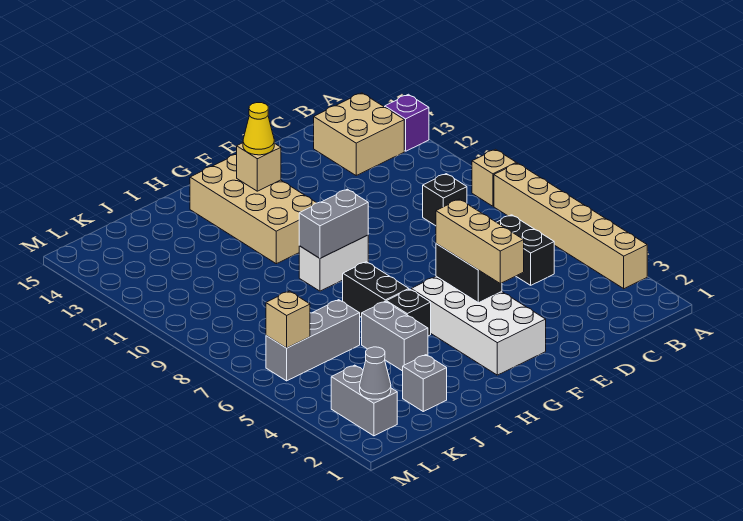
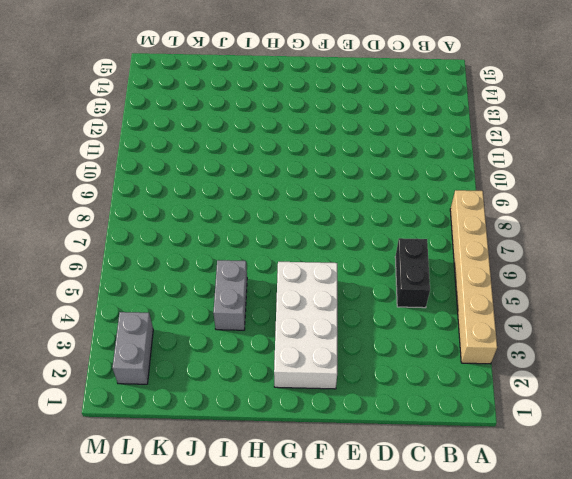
none -> tan brick A9 level 1
none -> purple brick A13 level 1
none -> tan brick B13:C14 level 1

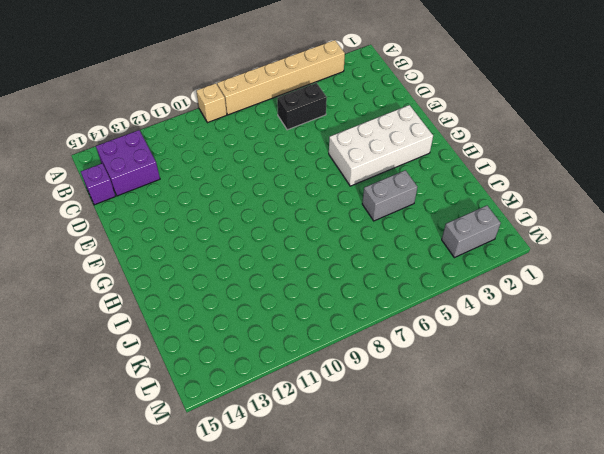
purple brick B13:C14 level 1 -> tan brick B13:C14 level 1
purple brick C15 level 1 -> purple brick A13 level 1
none -> black brick C9 level 1
none -> white brick G9:H9 level 1
none -> tan brick G11:H14 level 1

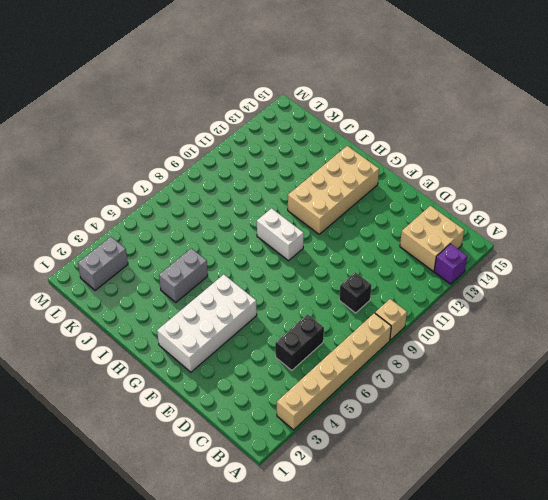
none -> black brick H5 level 1
none -> black brick H6:H7 level 1
none -> grey brick J2 level 1

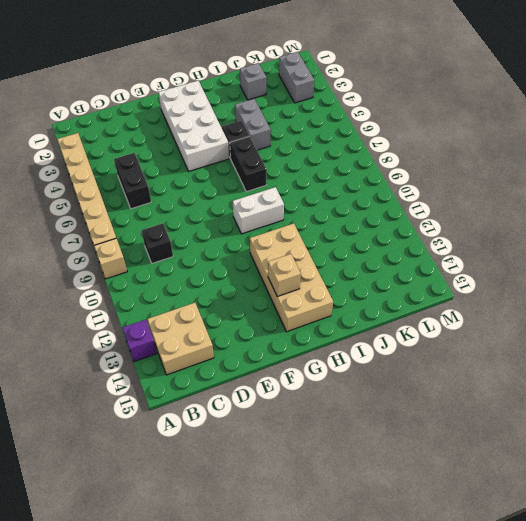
none -> grey brick J6:L6 level 1
none -> black brick F4:F5 level 2
none -> grey brick G9:H9 level 2

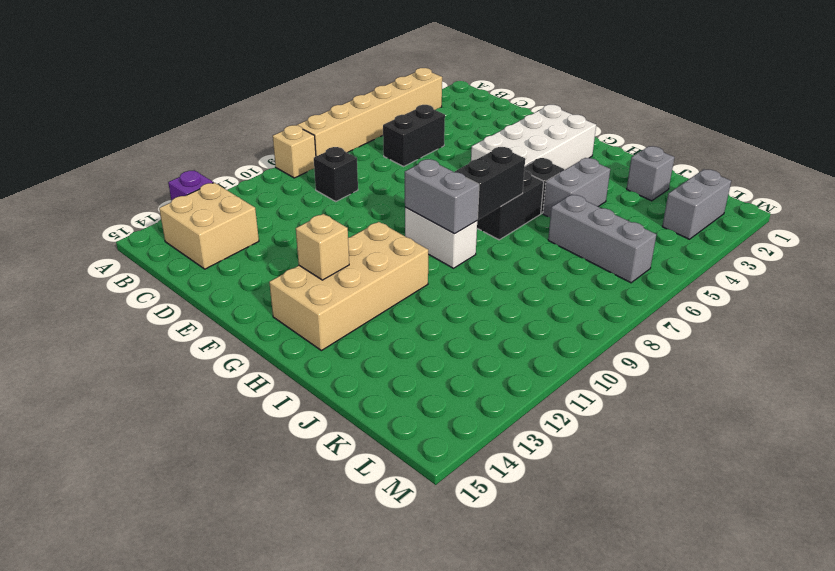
black brick H7:H8 level 2 -> black brick F4:F5 level 2
none -> grey cone L2 level 2
none -> tan brick L6 level 2
none -> tan brick F3:F5 level 3

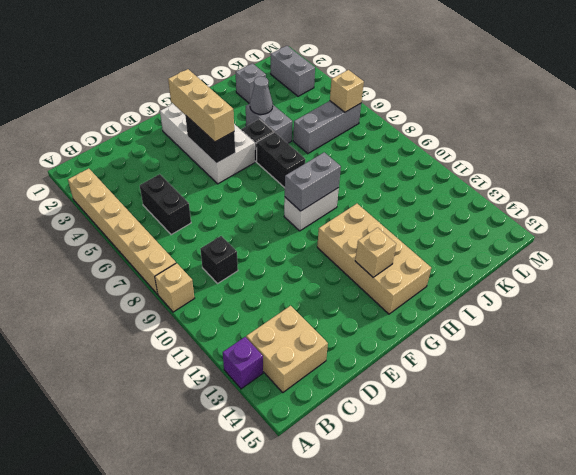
grey cone I4 level 2 -> grey cone L2 level 2
none -> yellow cone G13 level 3

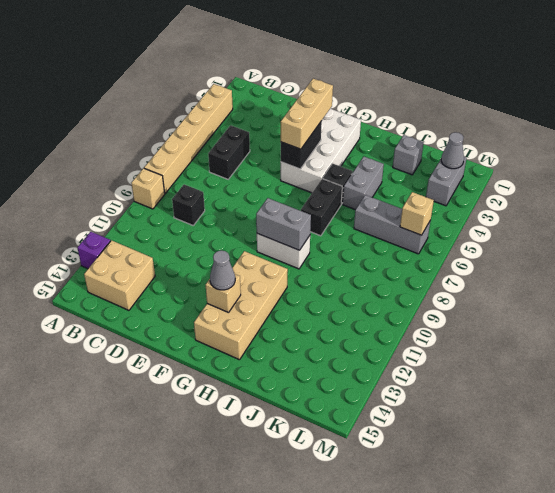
grey cone G13 level 3 -> yellow cone G13 level 3

